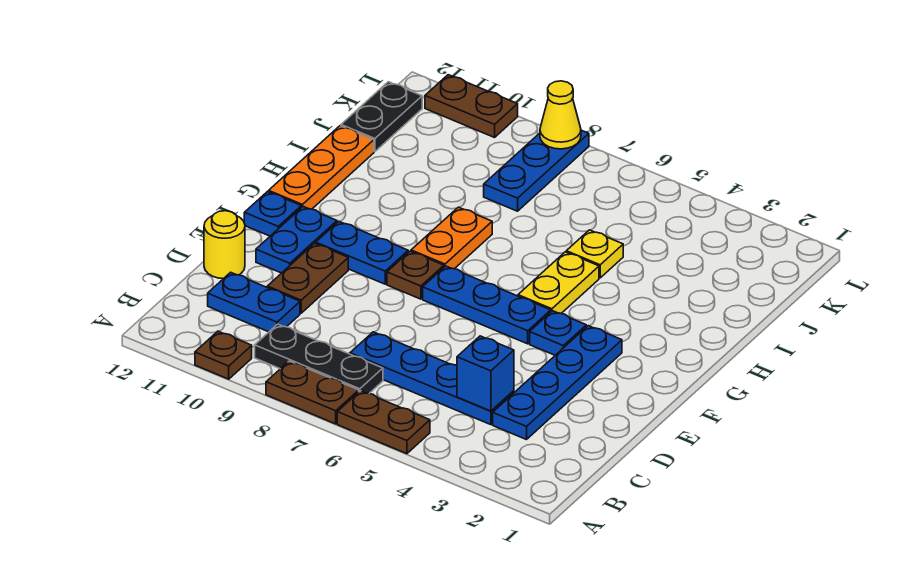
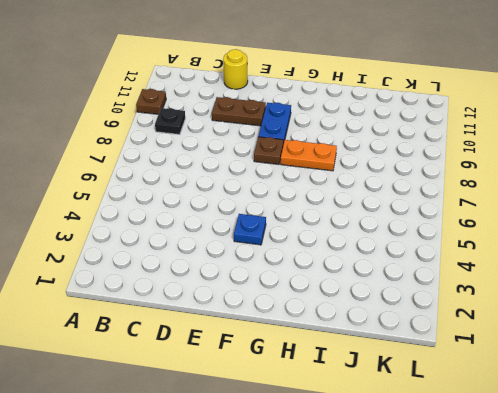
black plate B9 level 1 -> black plate B7:B9 level 1
none -> brown plate A5:A6 level 1
none -> brown plate A7:A8 level 1
none -> blue plate C3:F3 level 1

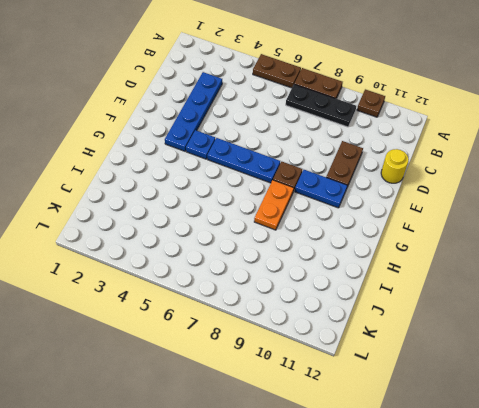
none -> blue plate C4:C7 level 1
none -> blue plate C10:C11 level 1
none -> blue plate E11:F11 level 1

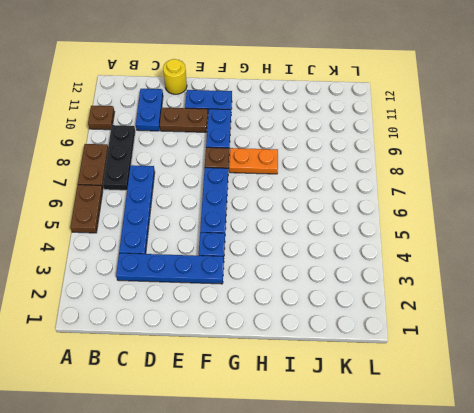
none -> blue plate F12 level 1
none -> yellow plate G5:H5 level 1
none -> orange plate G12:I12 level 1

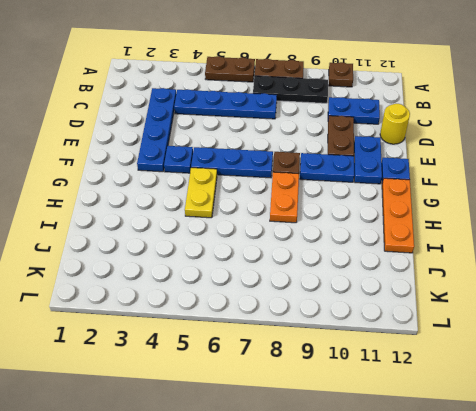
none -> yellow plate I5 level 1
none -> blue plate J8:L8 level 1
none -> black plate J12:K12 level 1

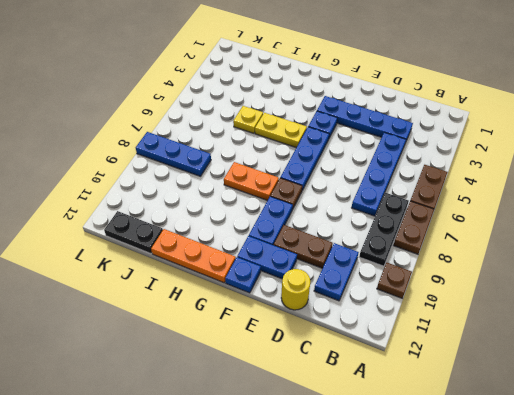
none -> brown plate L10:L11 level 1
none -> blue brick C4 level 2
none -> yellow cone L8 level 2

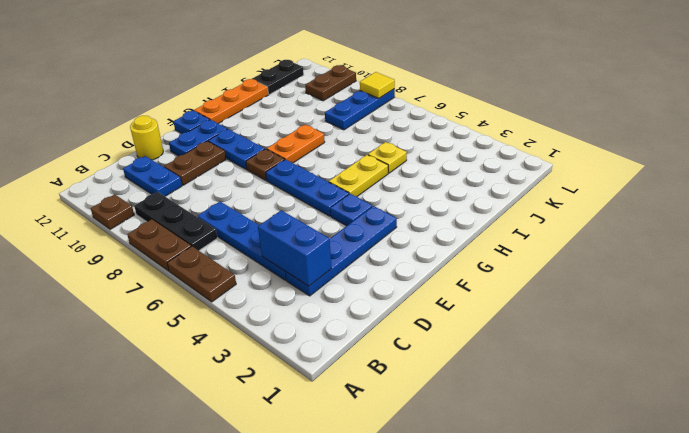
blue brick C3:C4 level 2 -> blue brick C4 level 2
brown plate K10:L10 level 1 -> brown plate L10:L11 level 1
yellow tile L8 level 2 -> yellow cone L8 level 2

